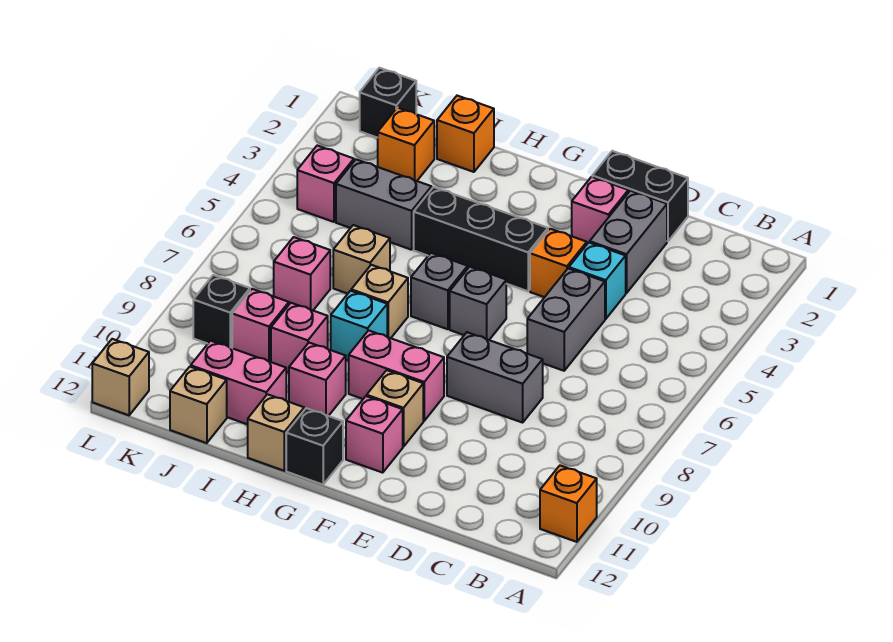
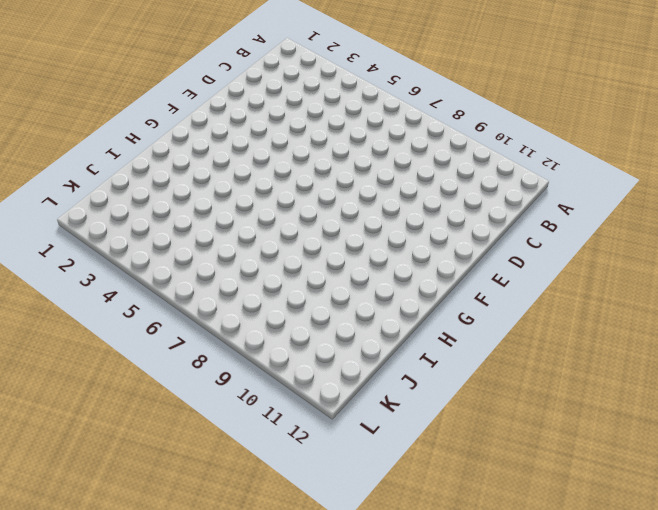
none -> orange brick A11 level 1
none -> black brick D1:E1 level 1
none -> grey brick D2:D3 level 1
none -> cyan brick D4 level 1

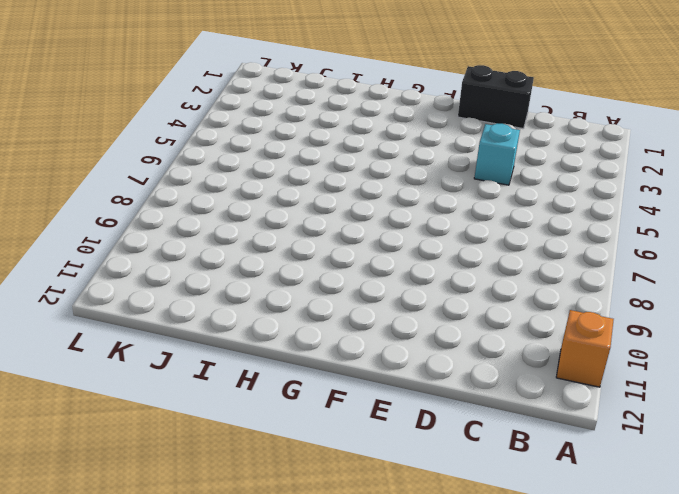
none -> grey brick D2:D3 level 1
none -> grey brick D5:D6 level 1
none -> grey brick D8:E8 level 1
none -> pink brick E2 level 1

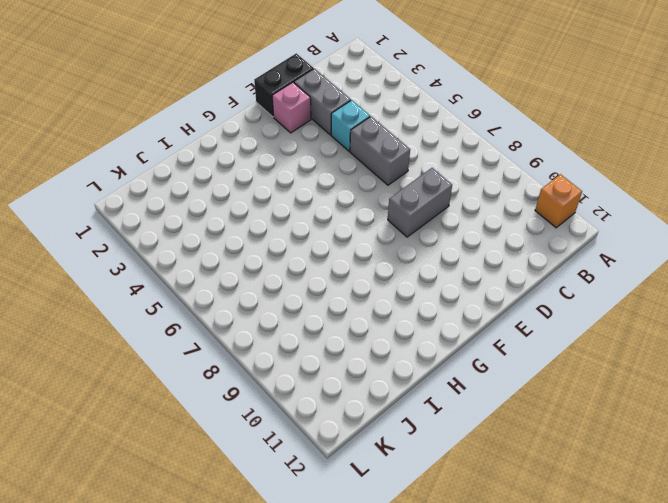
none -> orange brick E4 level 1
none -> black brick F4:H4 level 1
none -> grey brick F6 level 1
none -> pink brick F9:G9 level 1

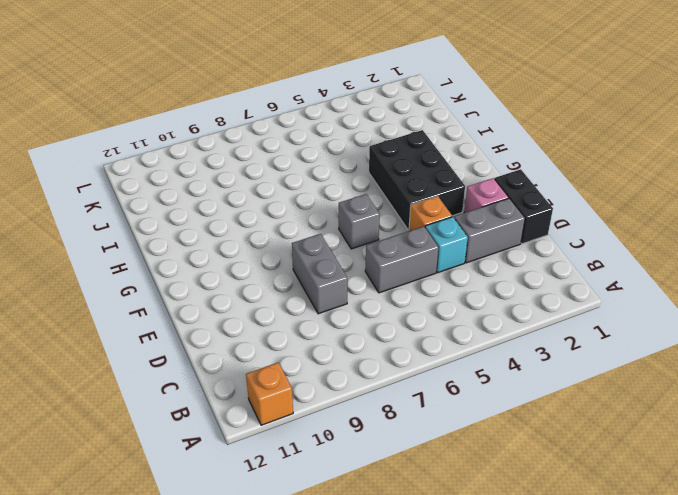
black brick F3:H4 level 1 -> black brick F4:H4 level 1
none -> pink brick F9:G9 level 1
none -> tan brick F10 level 1
none -> pink brick F11 level 1
none -> grey brick G6 level 1

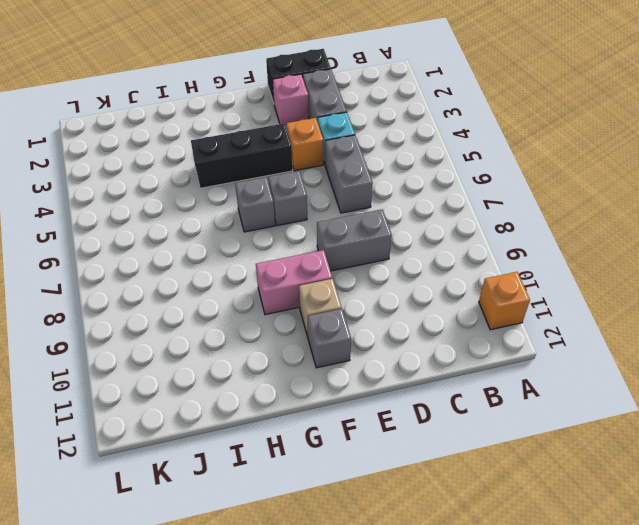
grey brick F11 level 1 -> pink brick F11 level 1
none -> black brick G12 level 1
none -> tan brick H7 level 1
none -> cyan brick H8 level 1
none -> pink brick H10 level 1

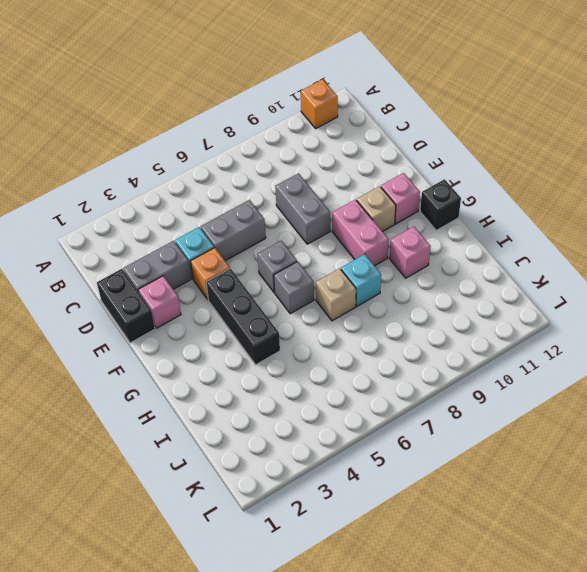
none -> tan brick H12 level 1
none -> orange brick I1 level 1
none -> grey brick I4:J4 level 1
none -> tan brick I6 level 1

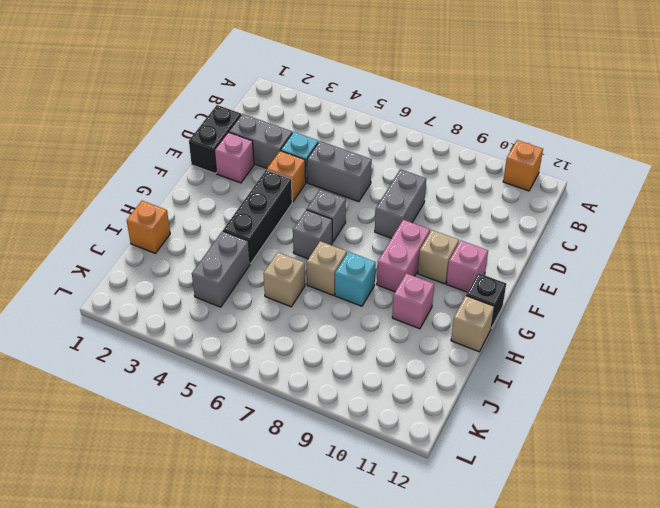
none -> pink brick I9 level 1
none -> pink brick I11:J11 level 1
none -> orange brick J2 level 1
none -> pink brick J7 level 1

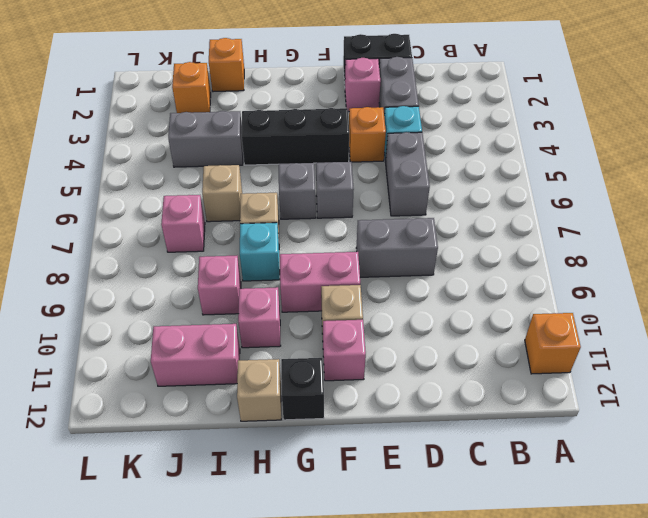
none -> pink brick J9 level 1
none -> tan brick J12 level 1
none -> black brick K1 level 1
none -> pink brick K4 level 1

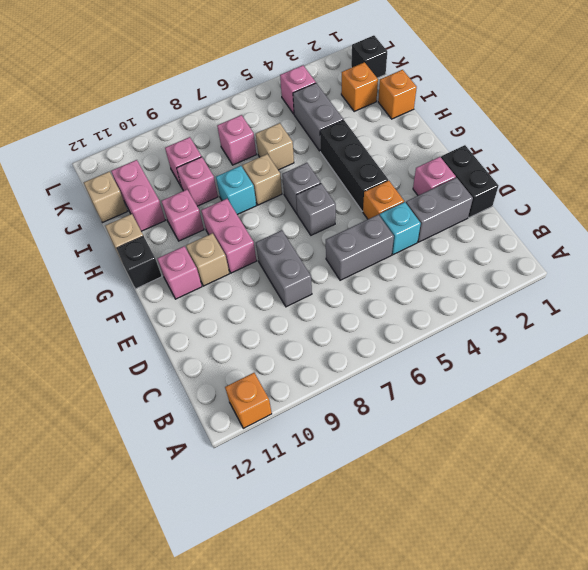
none -> black brick K9 level 1
none -> tan brick L12 level 1

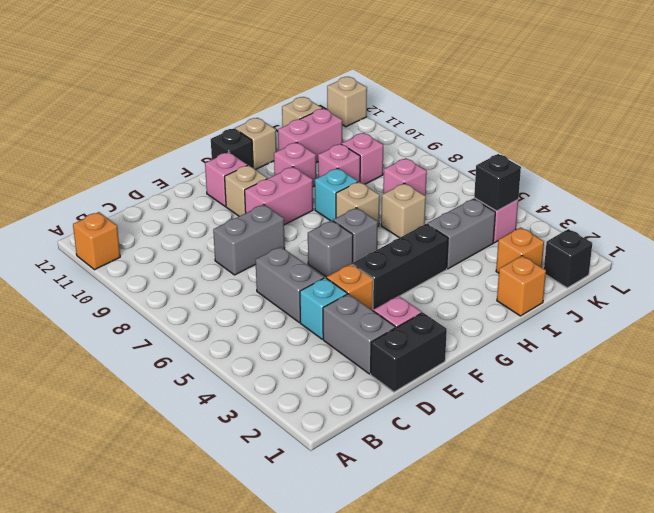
black brick K4 level 2 -> black brick K9 level 1

